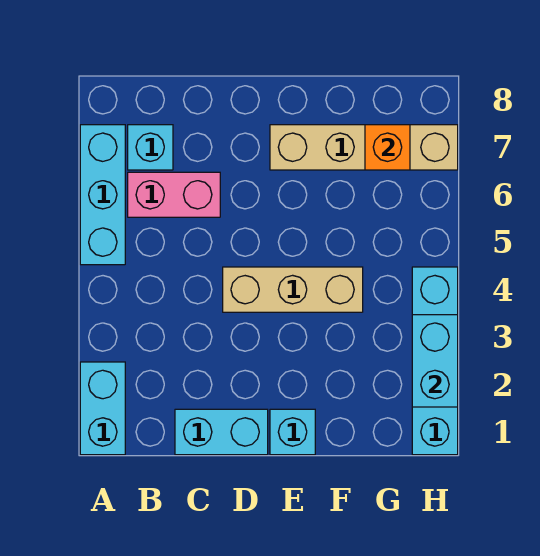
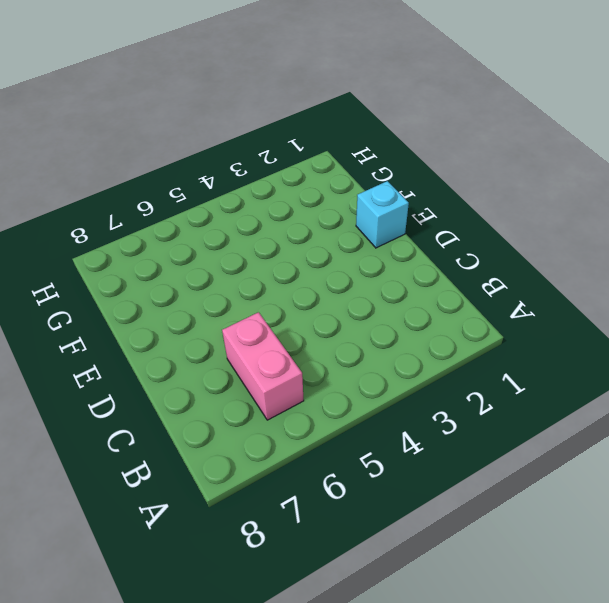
none -> cyan brick A1:A2 level 1
none -> cyan brick A5:A7 level 1

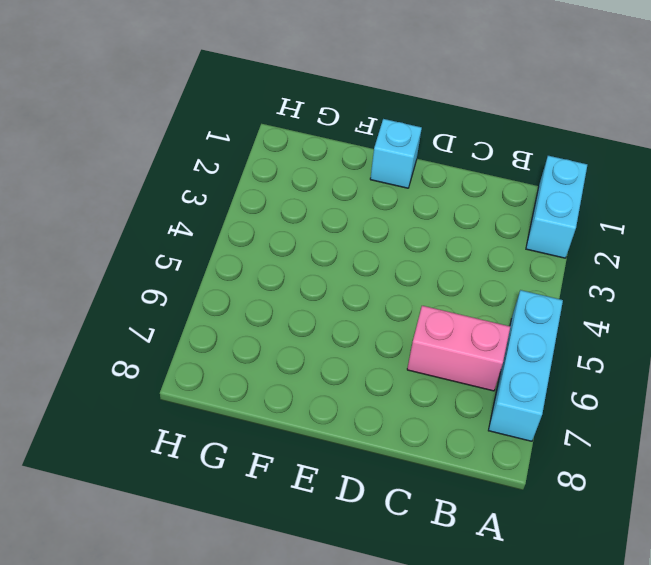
none -> cyan brick B7 level 1
none -> cyan brick C1:D1 level 1

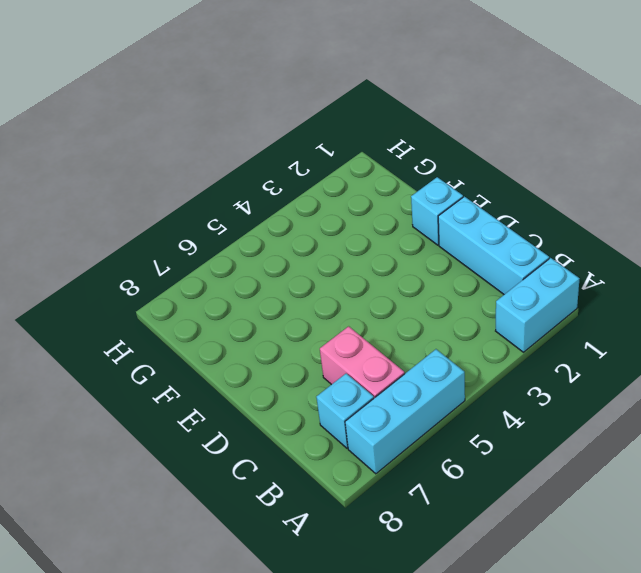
cyan brick B1:D1 level 1 -> cyan brick C1:D1 level 1
none -> tan brick D4:F4 level 1
none -> tan brick E7:H7 level 1

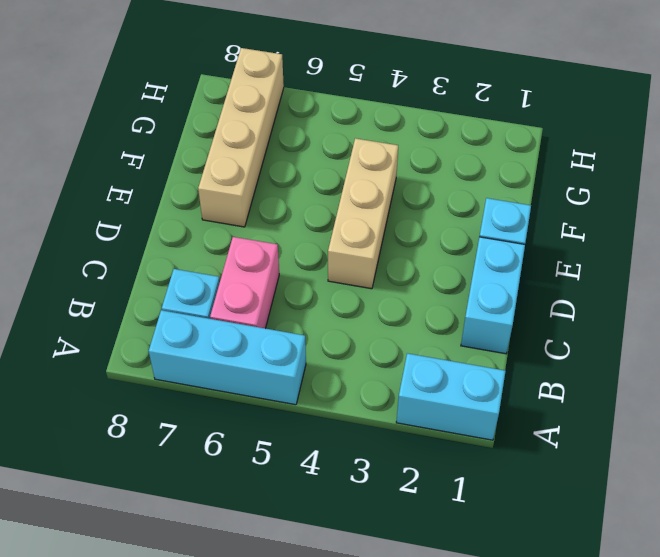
none -> cyan brick H1:H4 level 1
none -> orange brick G7 level 2

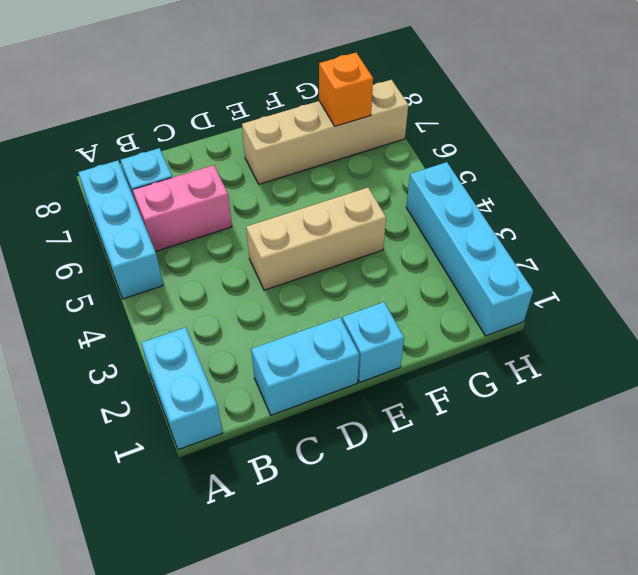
none -> cyan brick H2:H3 level 2

